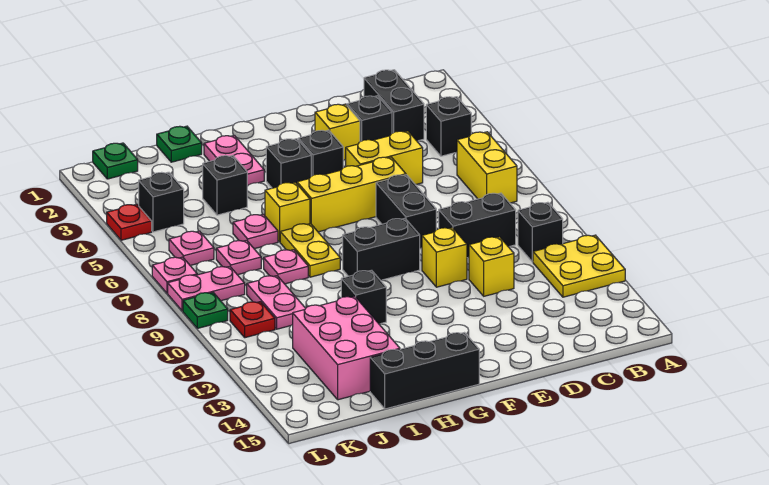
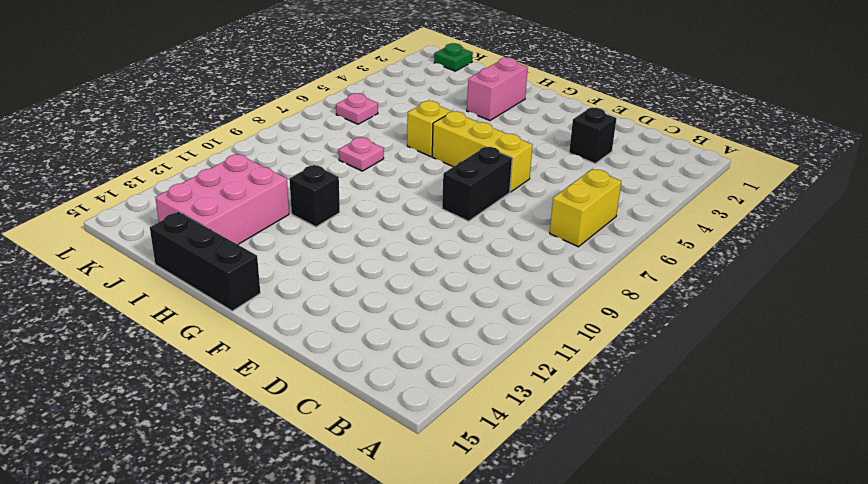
pink brick H2:H3 level 1 -> pink plate H2:H3 level 1
none -> yellow plate A11:B12 level 1
none -> black brick B4 level 1
none -> black brick B10 level 1
none -> black brick C2:C3 level 1

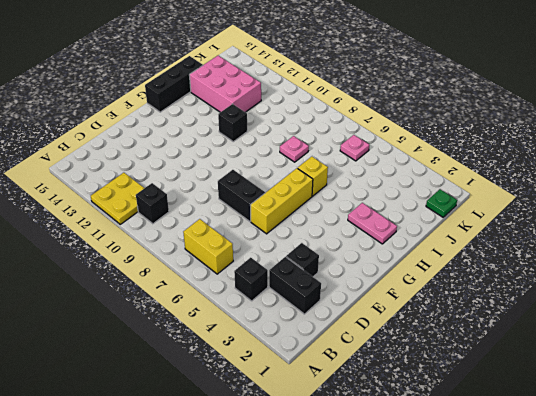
none -> black brick C9:D9 level 1
none -> yellow brick D5:E5 level 1
none -> yellow brick D11 level 1
none -> yellow brick E3 level 1

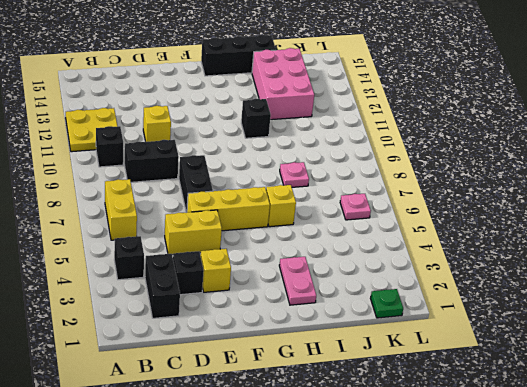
none -> yellow brick E10 level 1
none -> black brick F4 level 1
none -> black brick F9:G9 level 1
none -> black brick G4 level 1

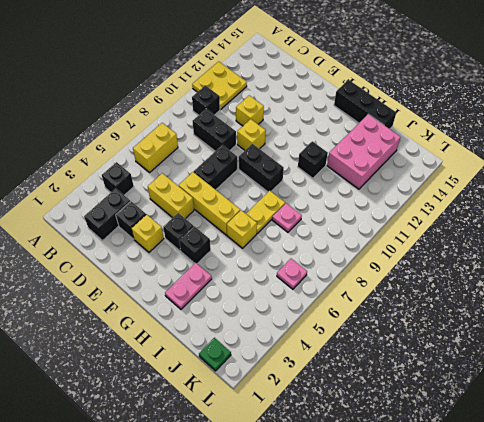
none -> green plate I1 level 1
none -> black brick I4 level 1
none -> pink plate I6 level 1
none -> pink plate J7 level 1

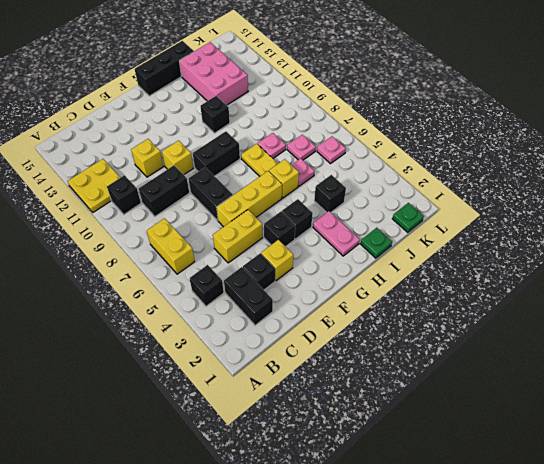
none -> pink plate J9:J10 level 1
none -> black brick K4 level 1
none -> pink plate K8:L8 level 1
none -> red plate K10 level 1

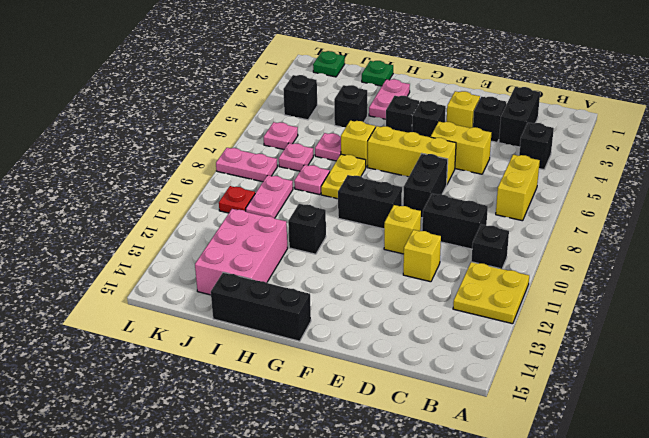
none -> red plate L4 level 1
none -> pink plate L7 level 1
none -> green plate L9 level 1

